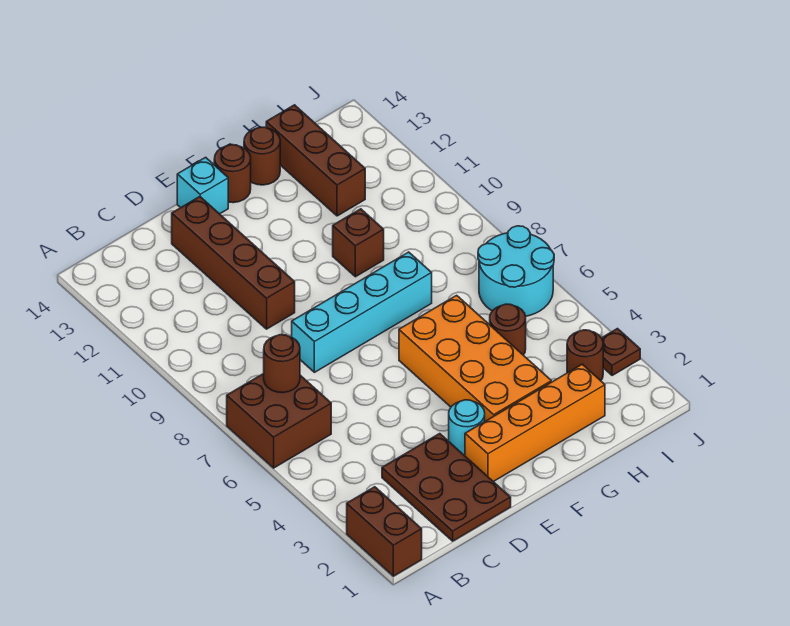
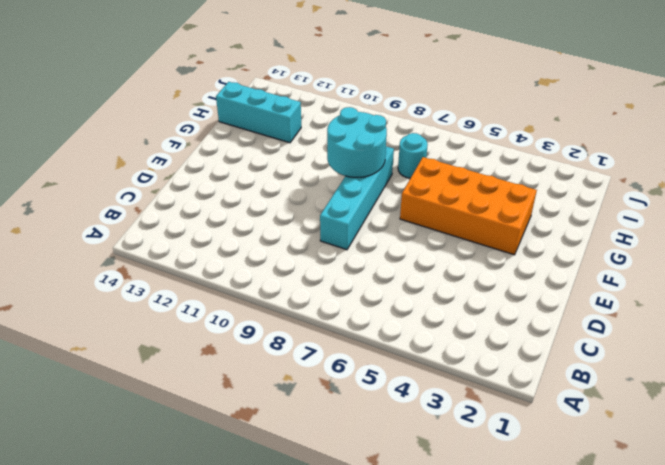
cyan round brick F8:G9 level 2 -> cyan round brick I6:J7 level 1
cyan round brick H7 level 1 -> cyan round brick E3 level 1
cyan brick H12:H14 level 1 -> brown brick H12:H14 level 1
none -> brown brick A1:A2 level 1
none -> brown brick A6:B7 level 1
none -> brown plate C1:D3 level 1

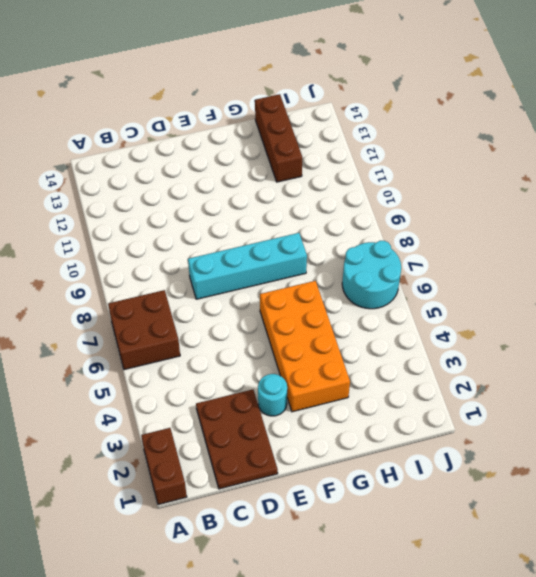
none -> brown brick D10:D13 level 1
none -> orange brick E2:H2 level 1
none -> cyan brick E14 level 1

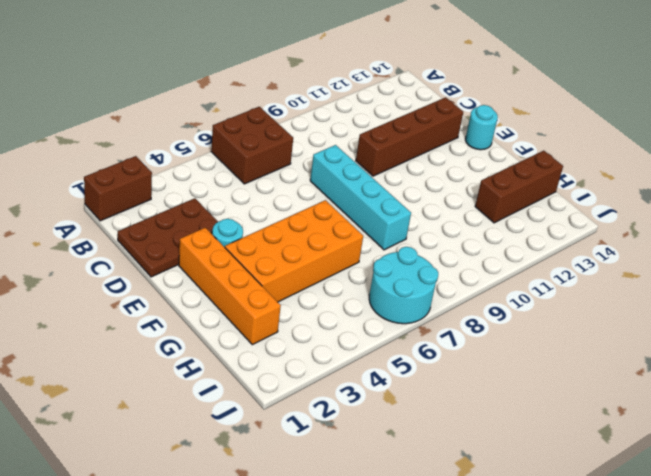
cyan round brick E14 level 1 -> cyan brick E14 level 1
none -> brown round brick F14 level 1
none -> brown brick G10 level 1
none -> brown round brick G14 level 1

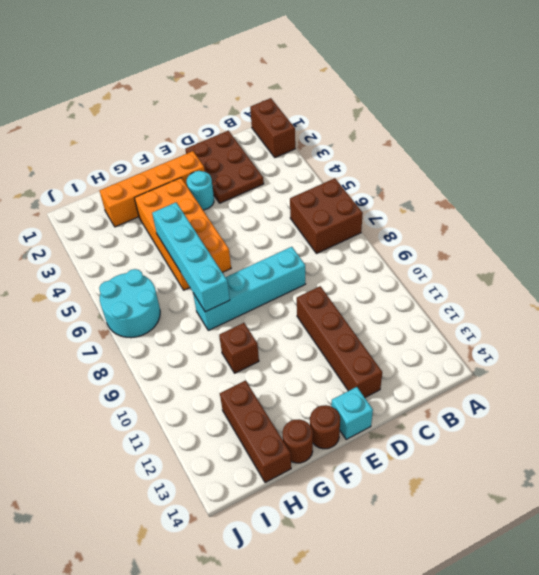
cyan brick G5:G8 level 2 -> none
none -> brown round brick H5 level 1
none -> brown round brick I3 level 1
none -> brown plate J3 level 1

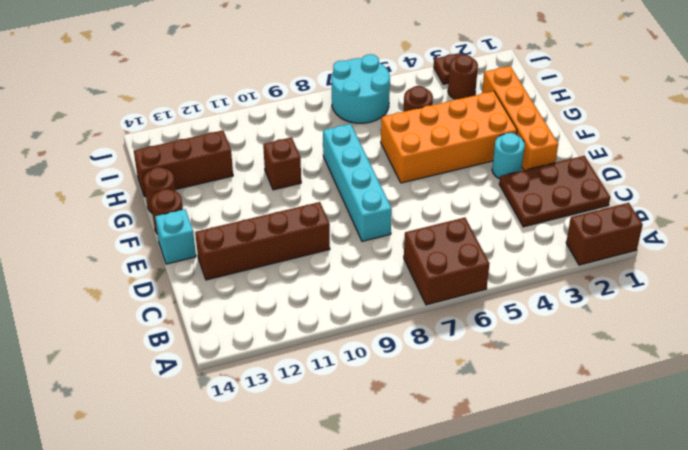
none -> brown round brick B7 level 2

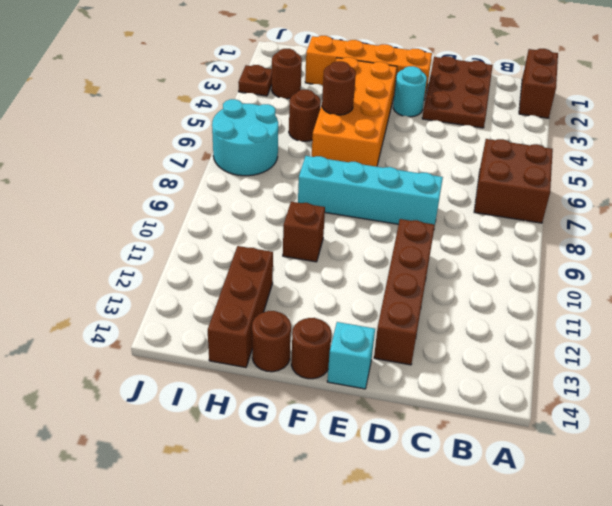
brown round brick G5 level 2 -> brown round brick B7 level 2

